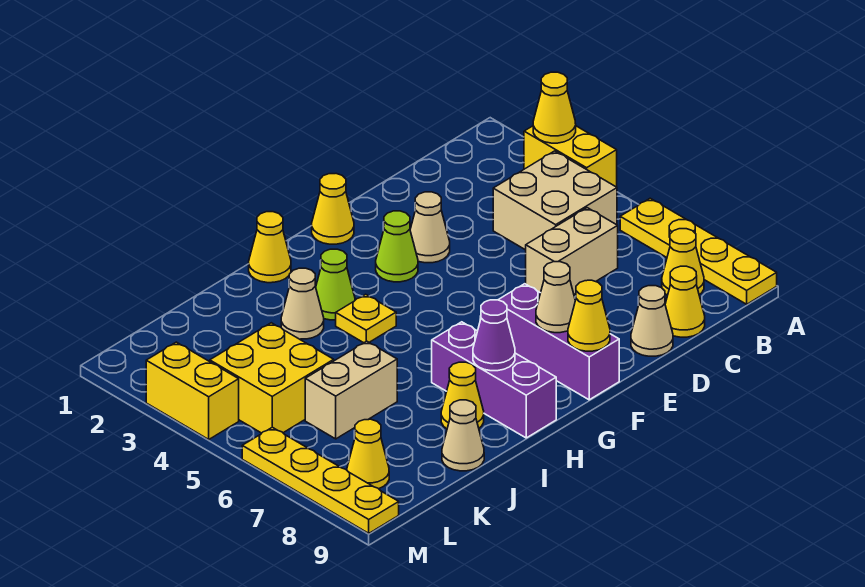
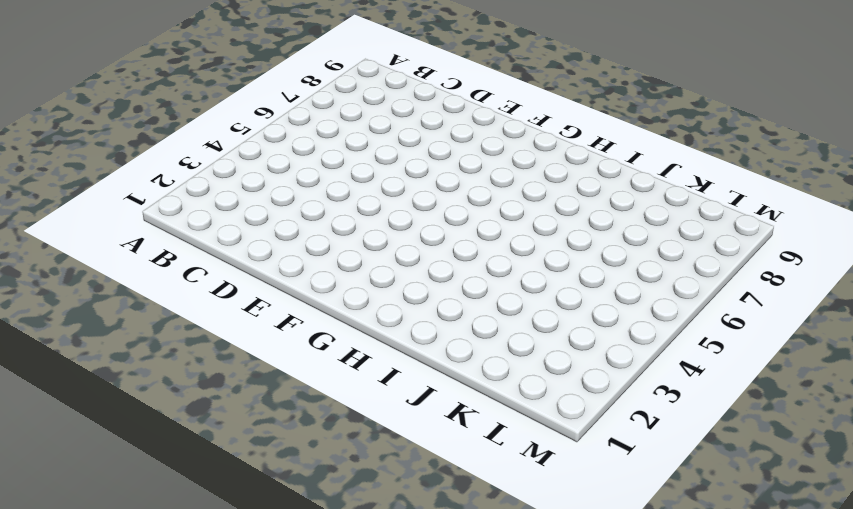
none -> yellow brick A3:A4 level 1
none -> yellow plate A6:A9 level 1
none -> tan brick B4:C5 level 1

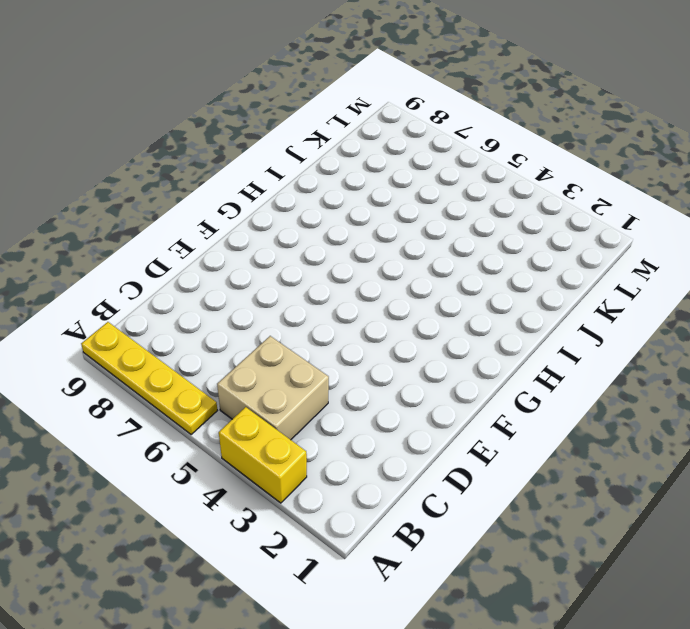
none -> yellow cone B8 level 1
none -> tan brick C6:D6 level 1
none -> yellow cone C9 level 1

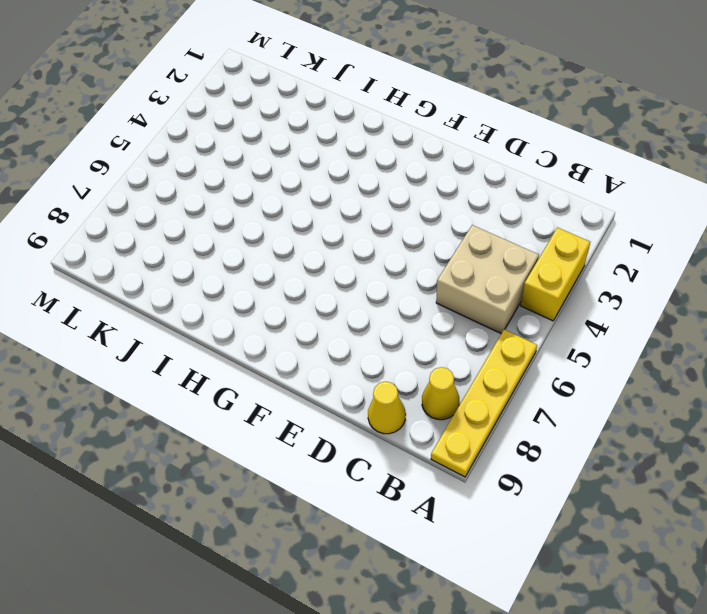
none -> tan brick C6:D6 level 1
none -> tan cone D9 level 1
none -> tan cone E3 level 1

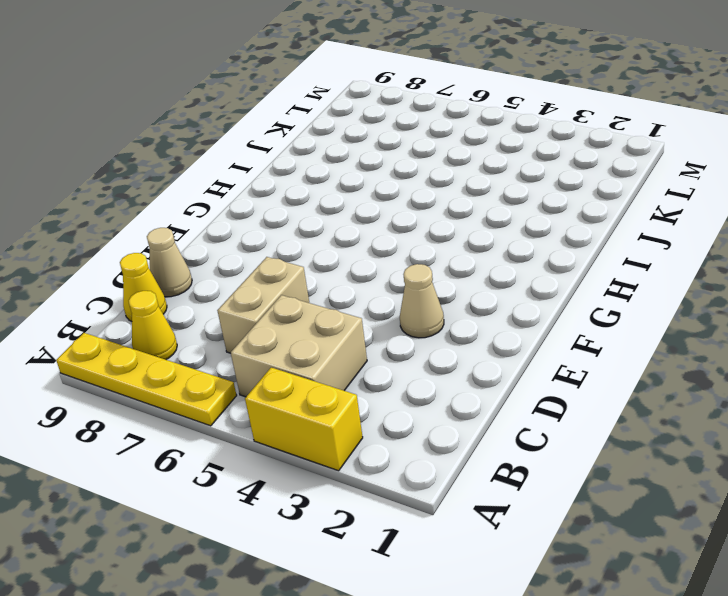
none -> yellow cone F1 level 1
none -> lime cone F3 level 1
none -> purple brick F7:F9 level 1

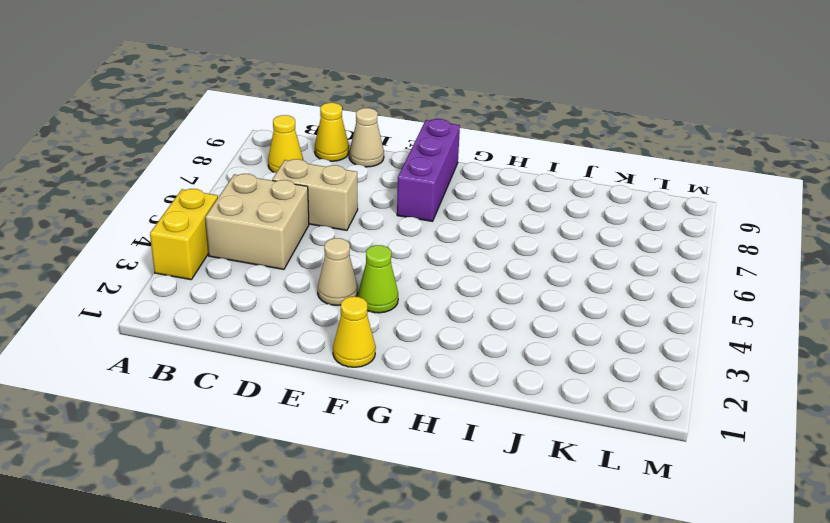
none -> yellow plate A6:A9 level 1
none -> yellow cone H1 level 1
none -> lime cone H3 level 1

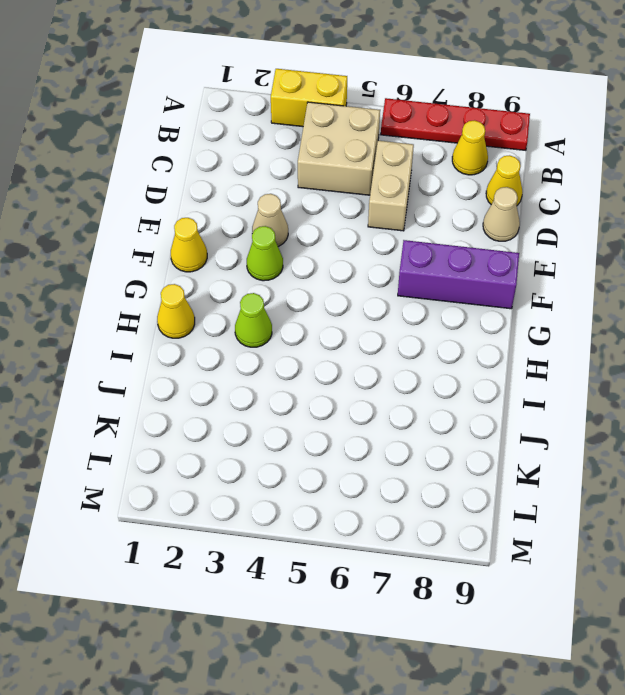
red plate A6:A9 level 1 -> yellow plate A6:A9 level 1
none -> yellow plate H4 level 1
none -> purple brick H7:H9 level 1
none -> tan cone I3 level 1

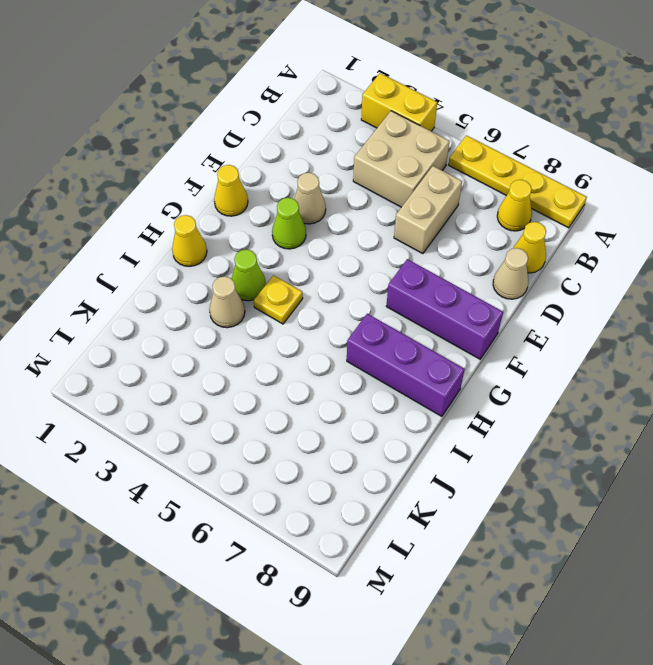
none -> yellow cone I8 level 1
none -> tan brick J6:K6 level 1
none -> tan cone J9 level 1

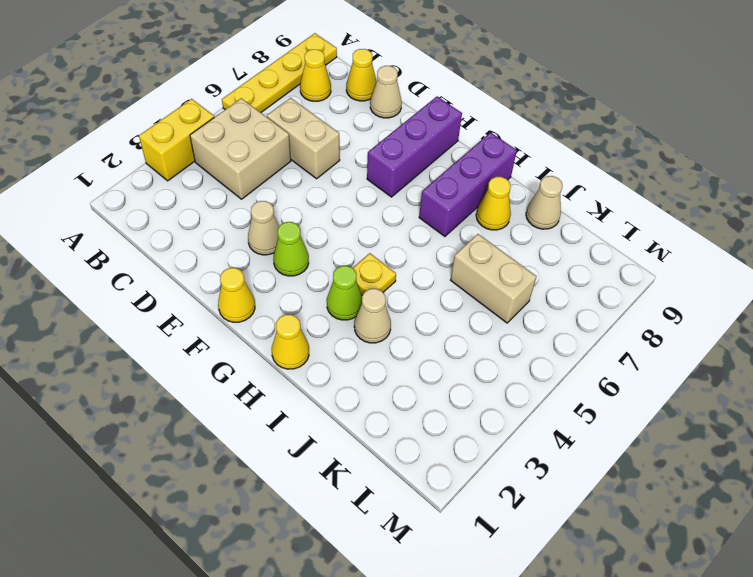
none -> yellow brick K4:L5 level 1
none -> yellow cone L8 level 1
none -> yellow brick M3:M4 level 1

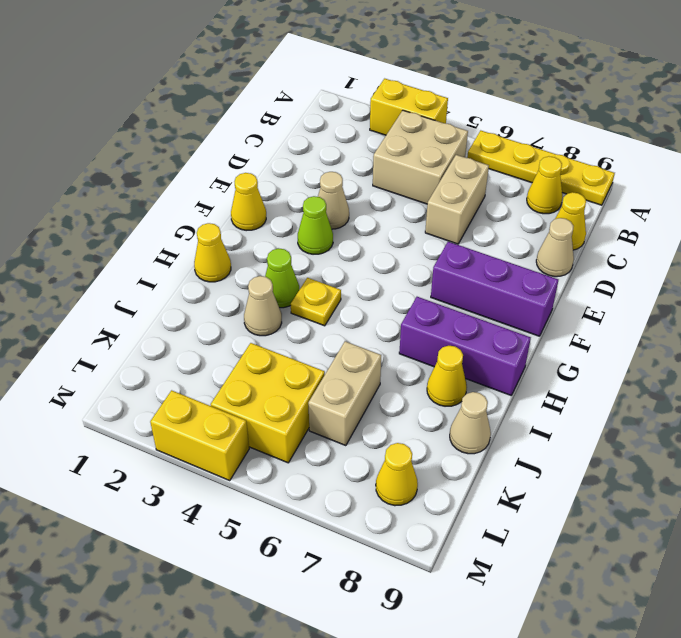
none -> yellow plate M6:M9 level 1
none -> yellow cone A3 level 2
none -> tan cone F8 level 2

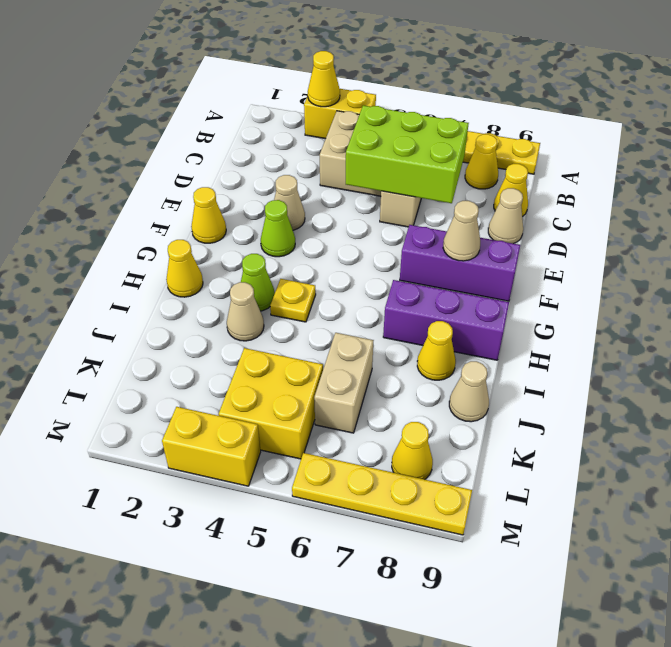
lime brick C5:D7 level 2 -> none
none -> yellow cone F9 level 2
none -> purple cone H8 level 2

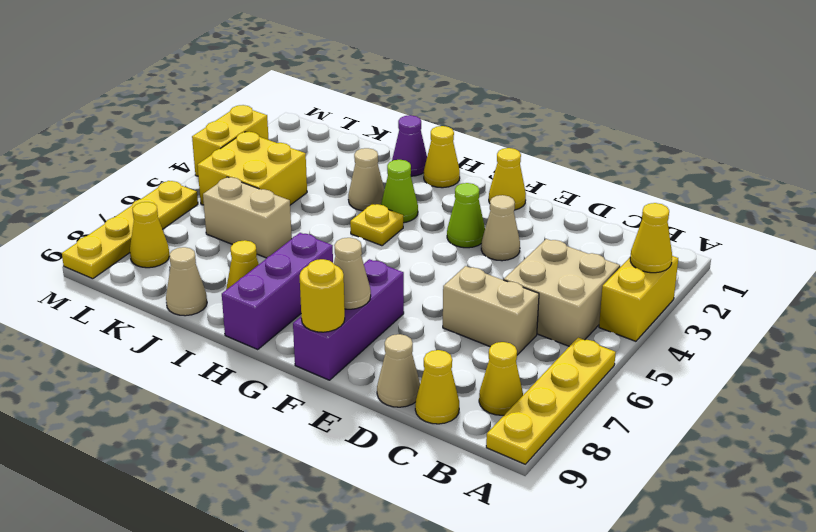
yellow round brick F9 level 2 -> yellow cone F9 level 2
purple cone I1 level 1 -> purple cone H8 level 2

